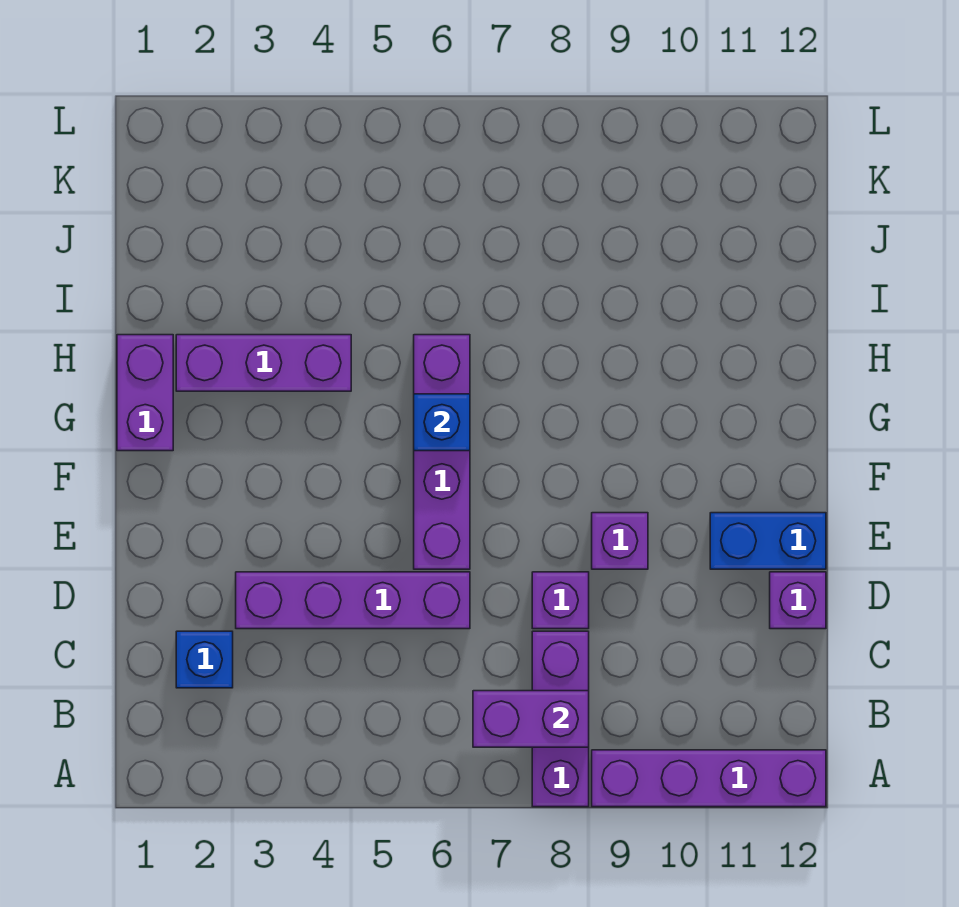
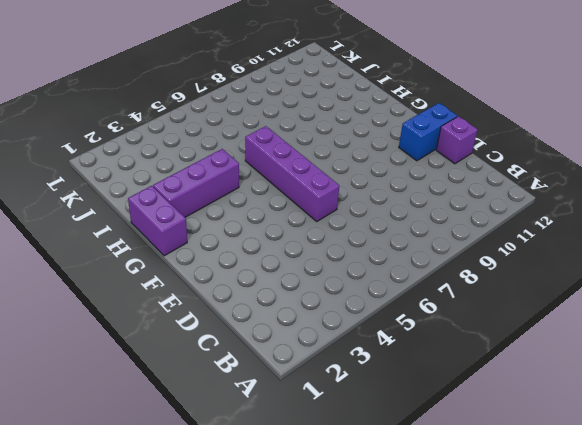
none -> purple brick A8:C8 level 1
none -> purple brick A9:A12 level 1
none -> blue brick C2 level 1

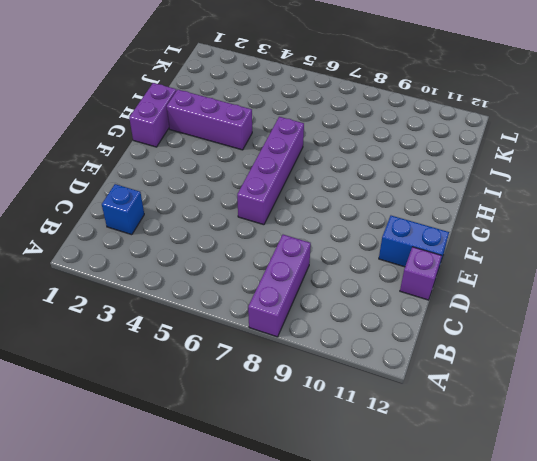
none -> purple brick A9:A12 level 1
none -> purple brick D3:D6 level 1
none -> purple brick D8 level 1

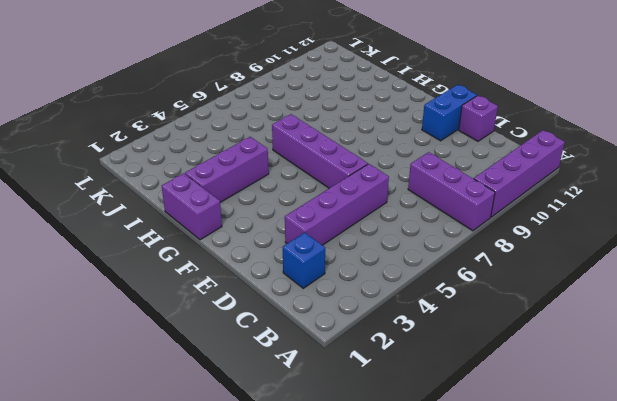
none -> purple brick D8 level 1
none -> purple brick E9 level 1
none -> purple brick B7:B8 level 2

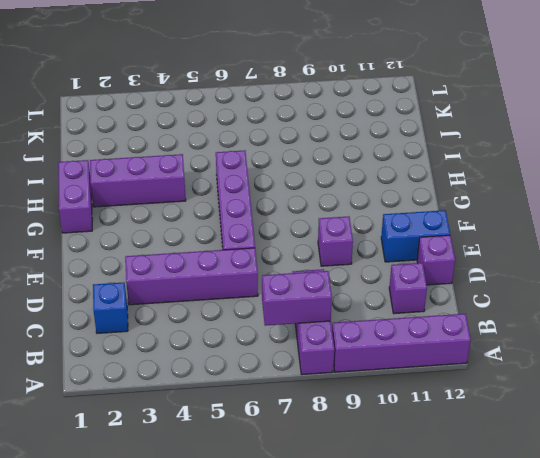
purple brick C11 level 1 -> purple brick D8 level 1
none -> blue brick G6 level 2

